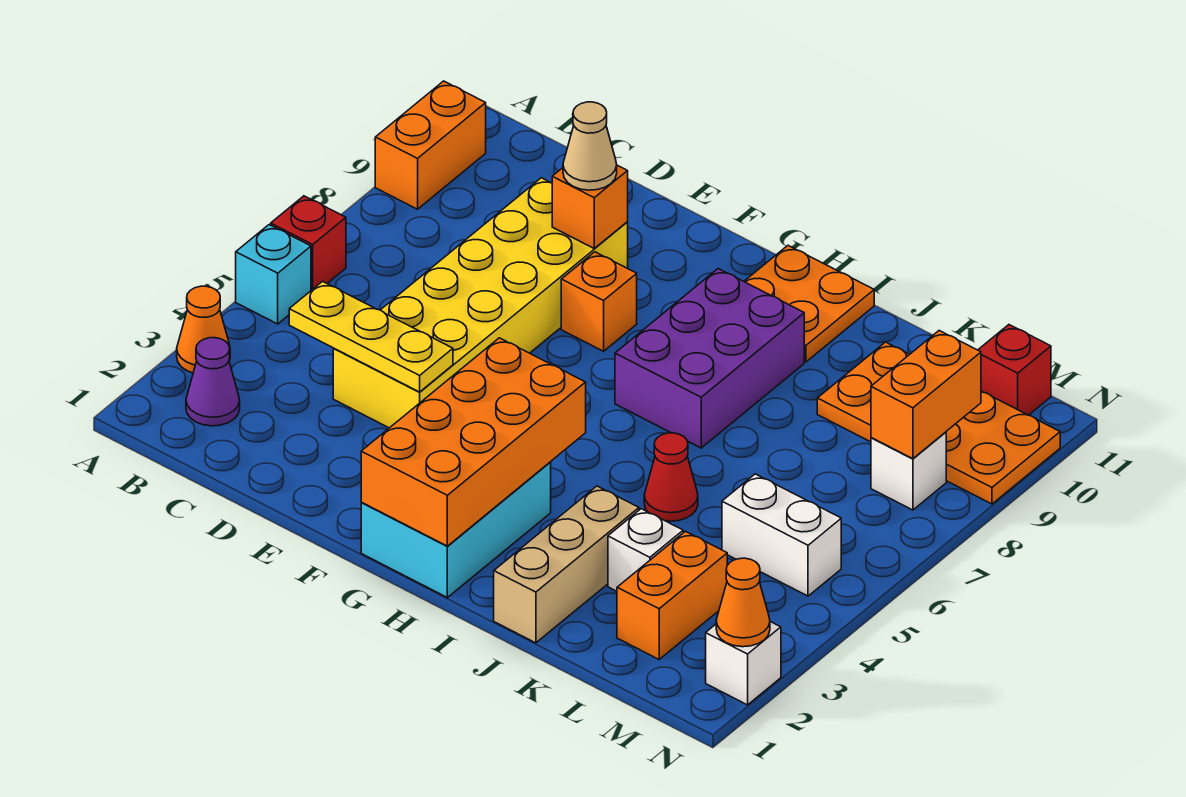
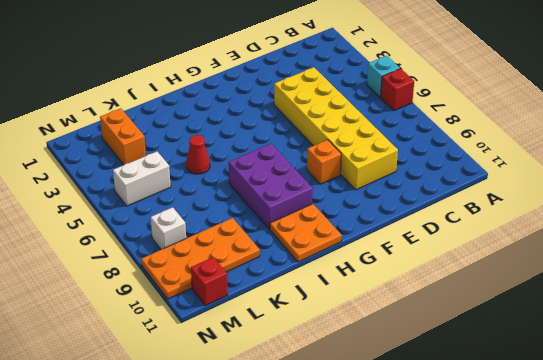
none -> orange cone A3 level 1
none -> orange brick A9:A10 level 1
none -> purple cone B2 level 1

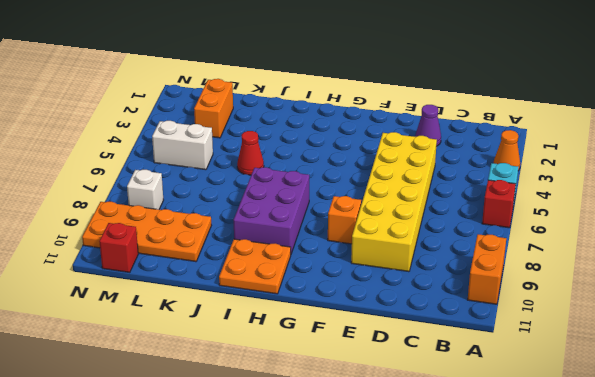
purple cone D2 level 1 -> purple cone B2 level 1
none -> cyan brick G1:H3 level 1
none -> tan brick J1:J3 level 1
none -> white brick K3 level 1

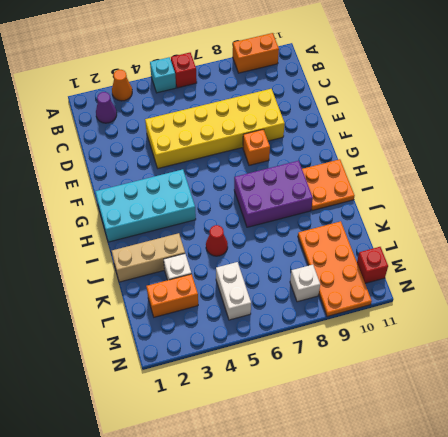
cyan brick G1:H4 level 1 -> cyan brick G1:H3 level 1
none -> white brick N2 level 1
none -> yellow plate C4:E4 level 2
none -> orange brick E9 level 2

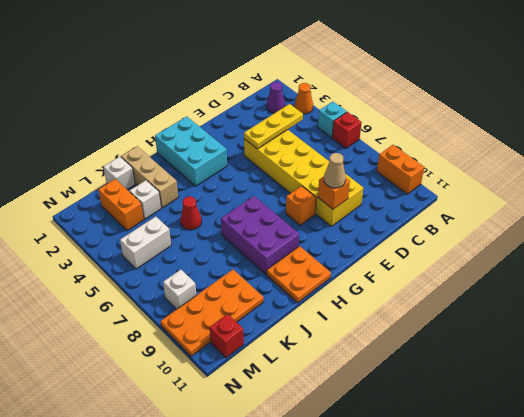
white brick K1 level 1 -> white brick N2 level 1
none -> orange brick G1:H4 level 2
none -> orange brick M8:M9 level 2
none -> orange cone N2 level 2

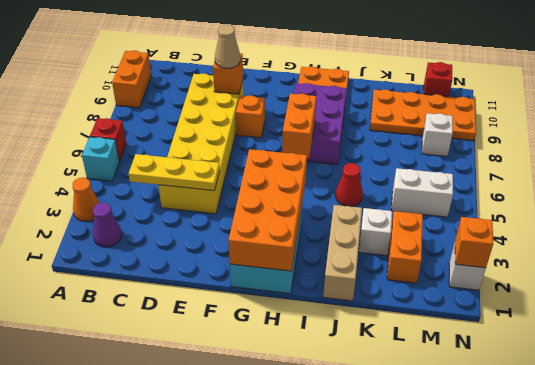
orange brick H6:H7 level 2 -> orange brick M8:M9 level 2
orange brick N2 level 2 -> orange cone N2 level 2

